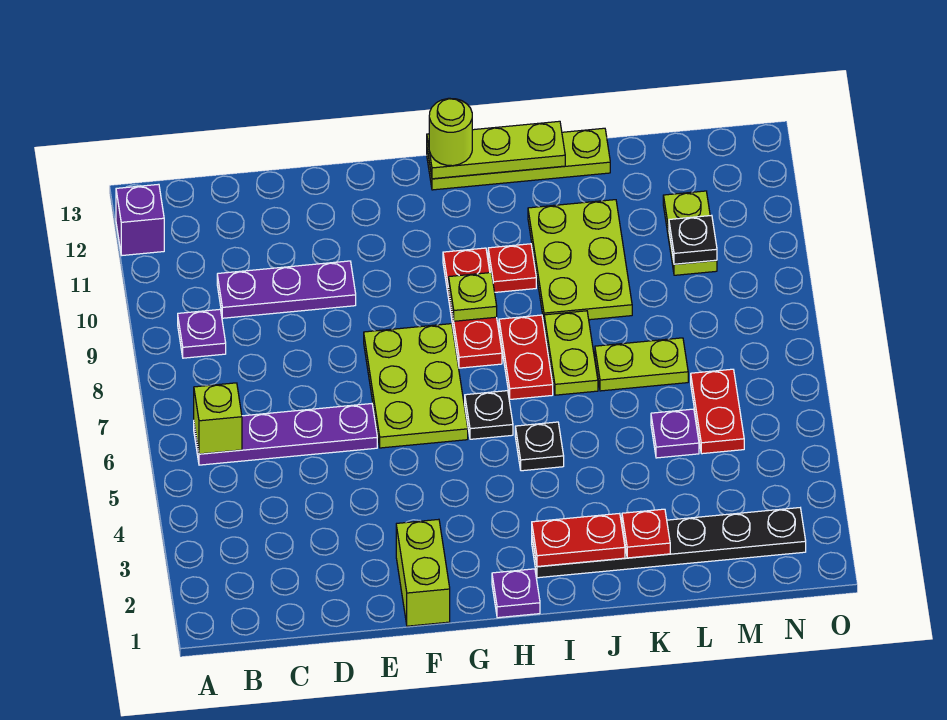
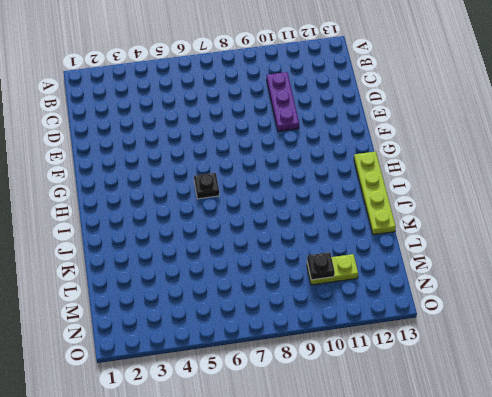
none -> purple brick A12 level 1
none -> purple plate B6:E6 level 1
none -> purple plate B9 level 1

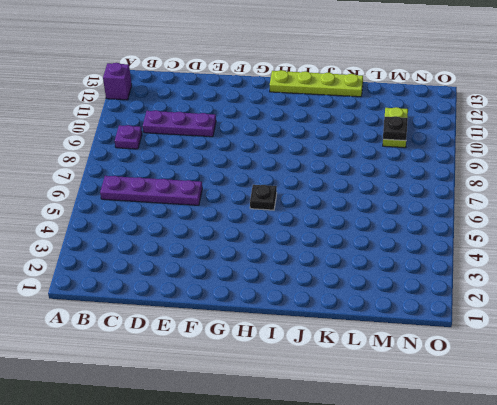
none -> lime brick F1:F2 level 1
none -> lime plate F6:G8 level 1
none -> purple plate H1 level 1

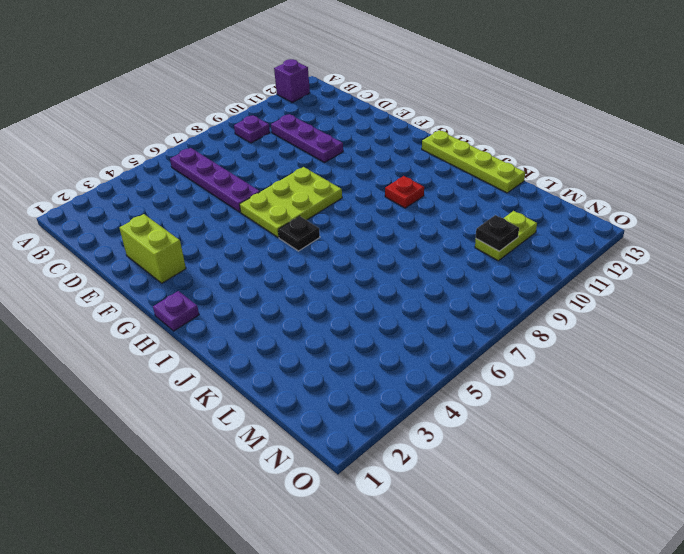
lime brick E2:F2 level 1 -> lime brick F1:F2 level 1
none -> red plate H8:H10 level 1
none -> black plate I2:N2 level 1
none -> black plate I5 level 1

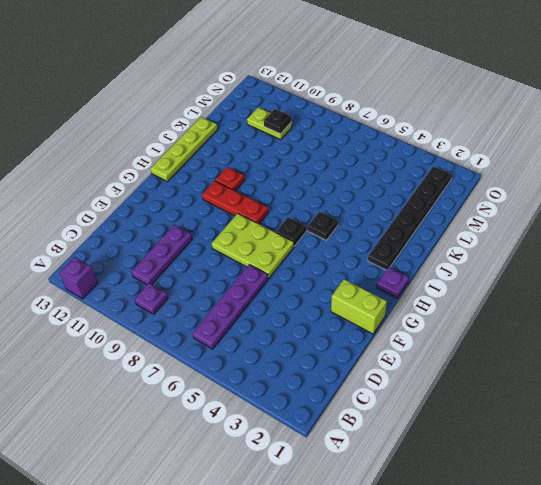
none -> red plate I7:I8 level 1
none -> lime plate J7:J8 level 1
none -> lime plate J9:K11 level 1

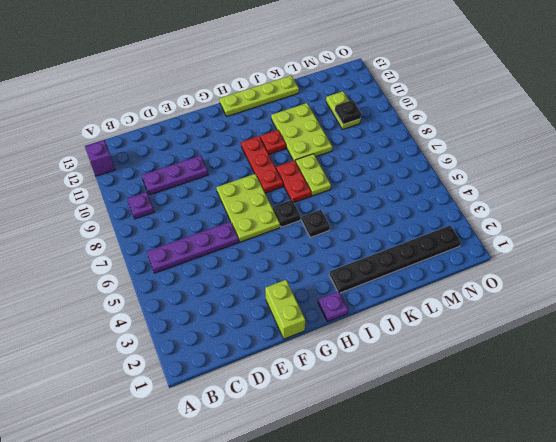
none -> lime plate K7:L7 level 1
none -> purple plate L5 level 1
none -> red plate M5:M6 level 1

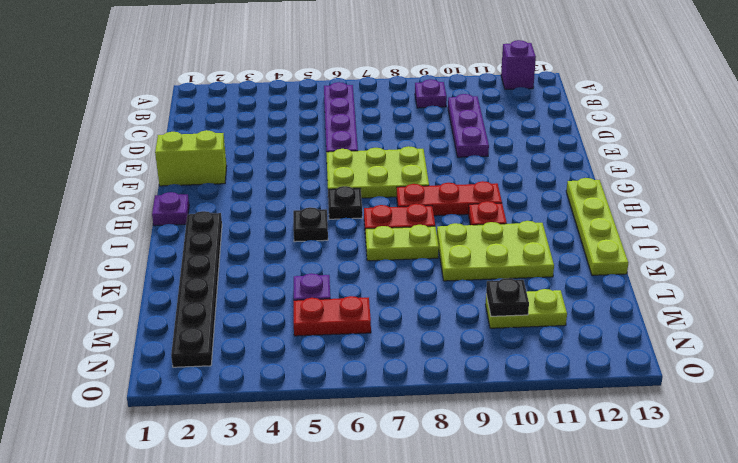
none -> lime plate K7:L7 level 1
none -> lime brick B6 level 2
none -> lime plate H9 level 2

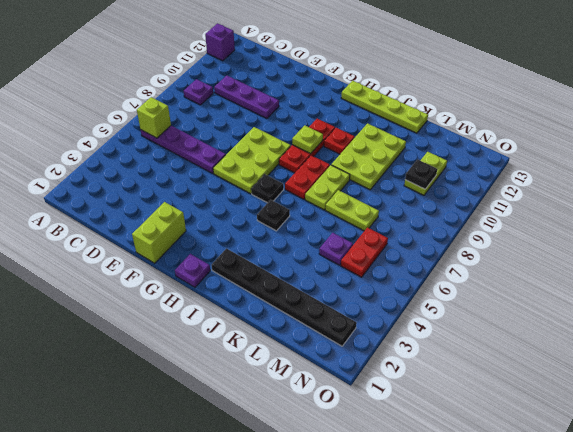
none -> lime plate H13:J13 level 2
none -> red plate I2:J2 level 2
none -> red plate K2 level 2

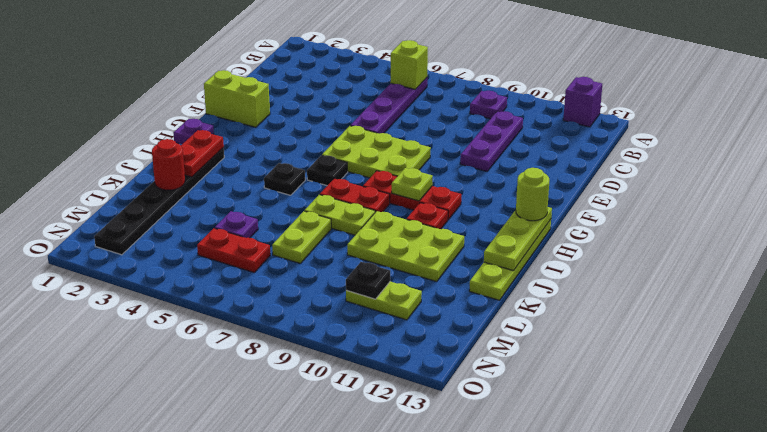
red round brick K2 level 2 -> red plate K2 level 2

